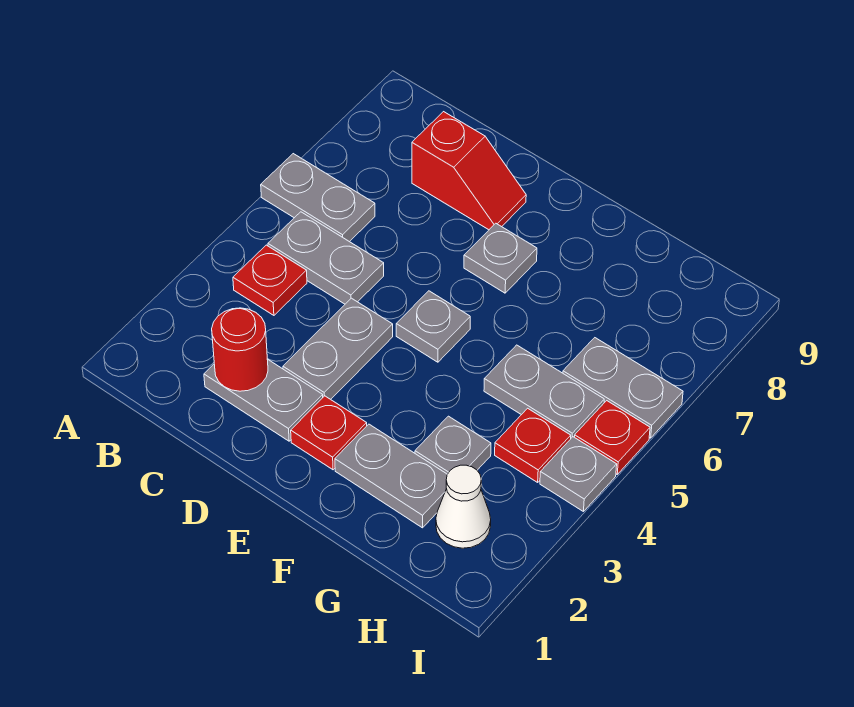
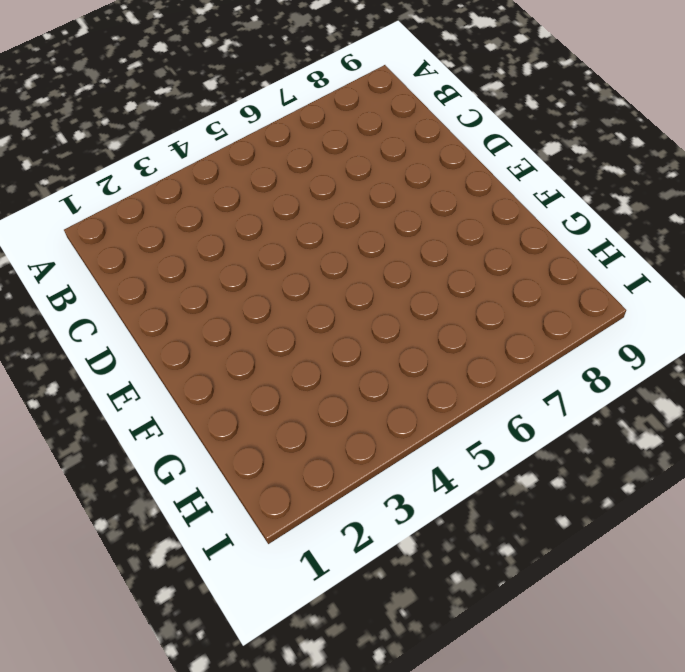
none -> grey plate A6:B6 level 1
none -> red plate B4 level 1
none -> grey plate B5:C5 level 1

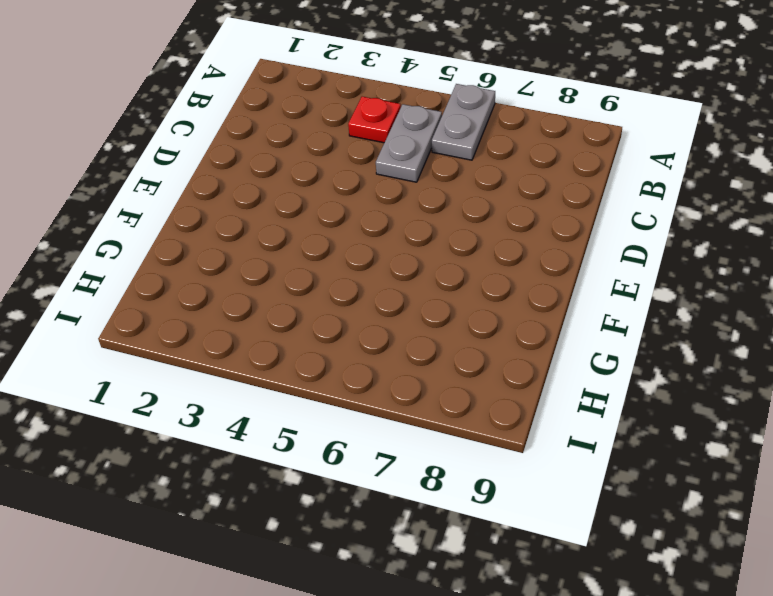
none -> grey plate C2:D2 level 1
none -> red slope C8:D8 level 1 top C
none -> grey plate D3:D4 level 1

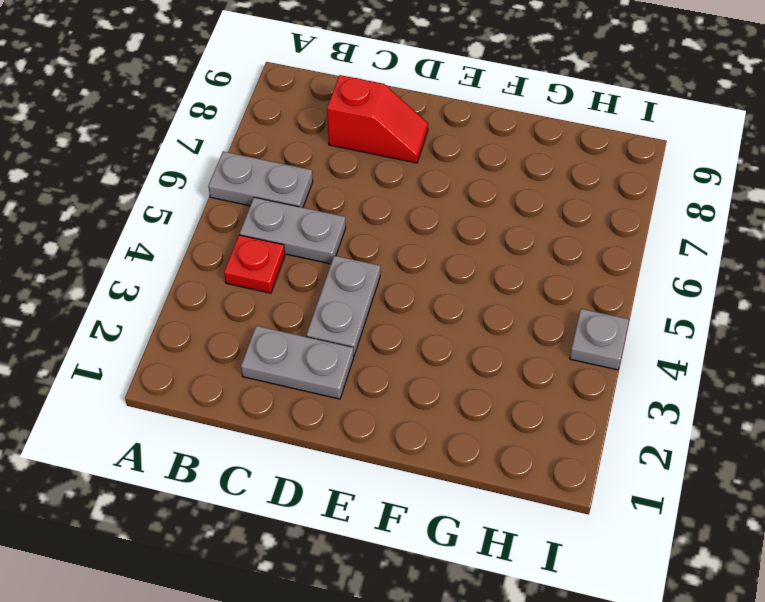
none -> red plate E2 level 1
none -> grey plate E5 level 1
none -> grey plate E7 level 1

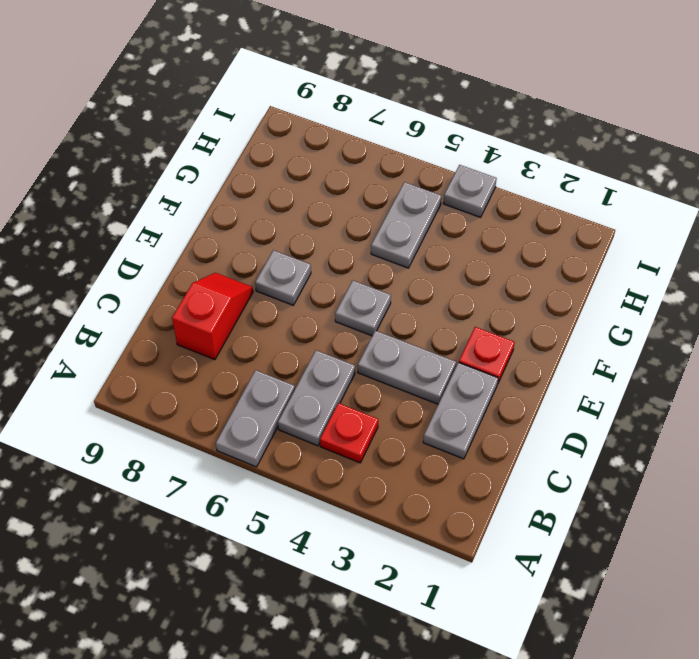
none -> grey plate F2:G2 level 1
none -> grey plate G3 level 1
none -> white cone H2 level 1

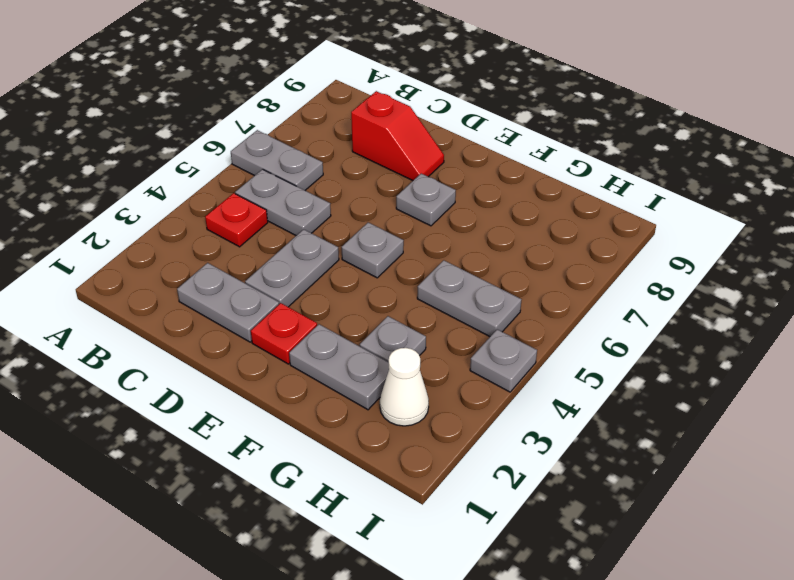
none -> red plate H4 level 1
none -> grey plate H6:I6 level 1
none -> red plate I5 level 1

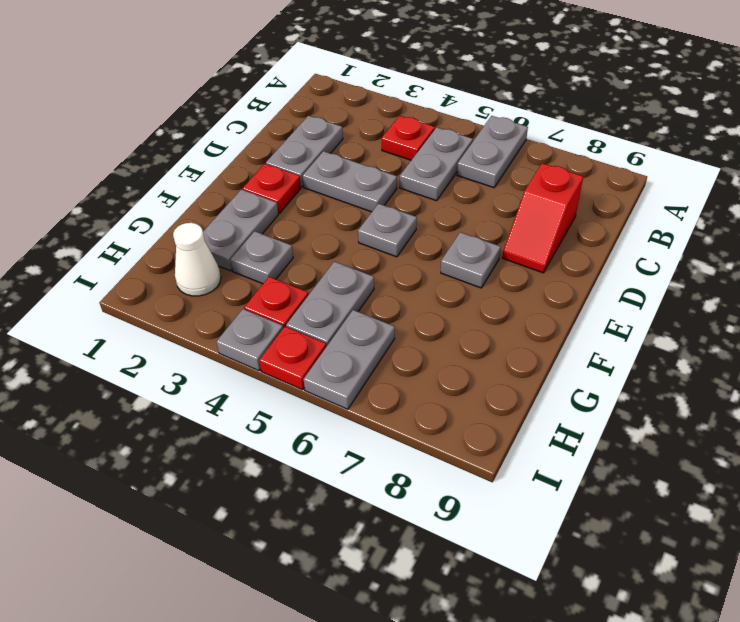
none -> red round brick C2 level 2

